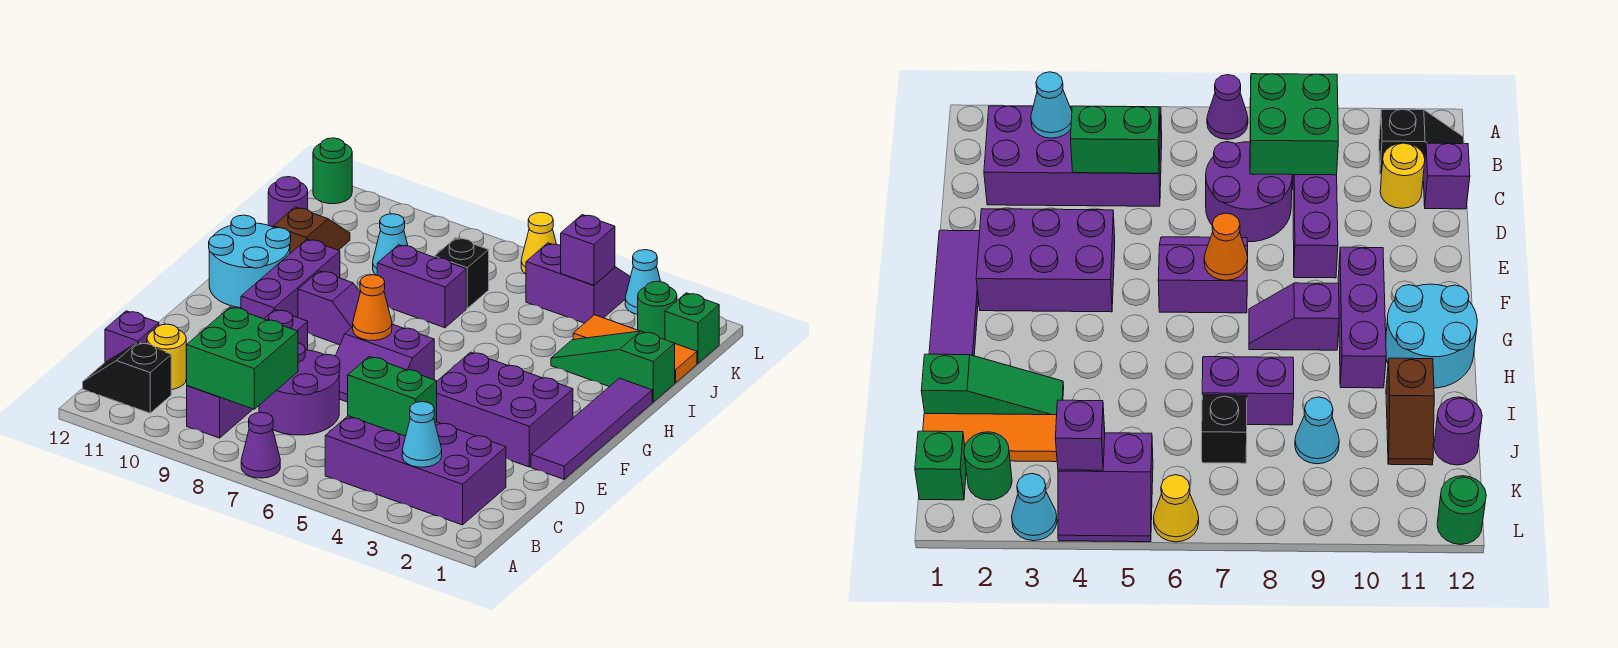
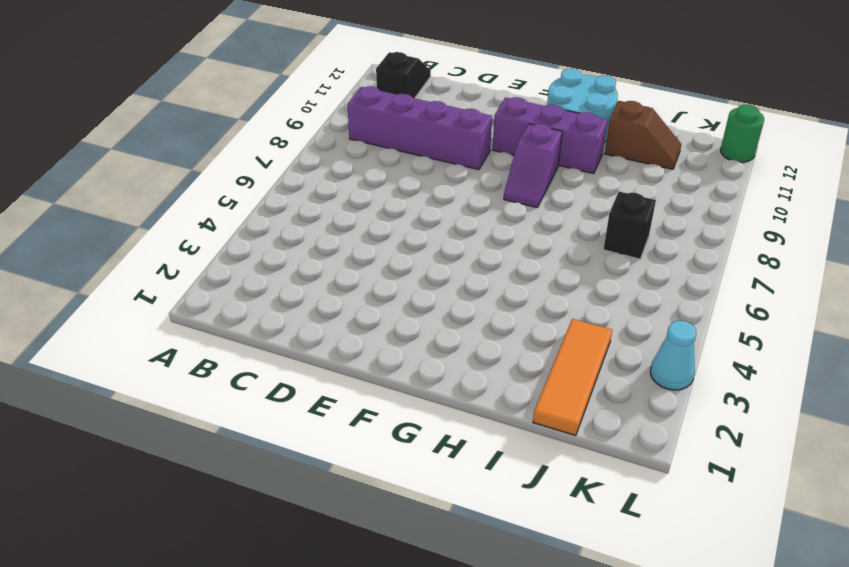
none -> purple cone A7 level 1
none -> purple brick B2:C5 level 1
none -> purple round brick C7:D8 level 1
none -> yellow round brick C11 level 1

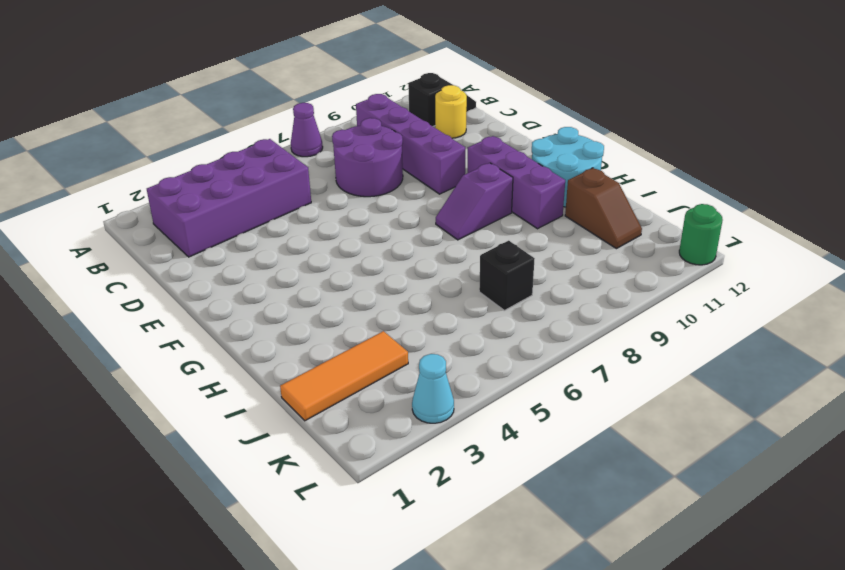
none -> purple brick C12 level 1
none -> purple tile E1:H1 level 1
none -> purple brick E2:F4 level 1
none -> purple slope E6:F7 level 1 top F

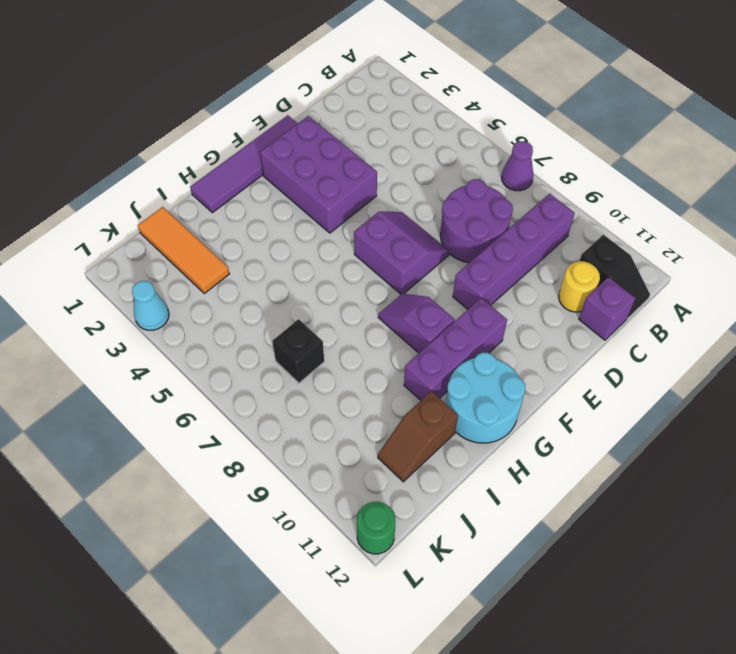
none -> purple brick B2:C5 level 1
none -> green slope I1:I3 level 1 top 1
none -> purple brick I7:I8 level 1
none -> cyan cone J9 level 1

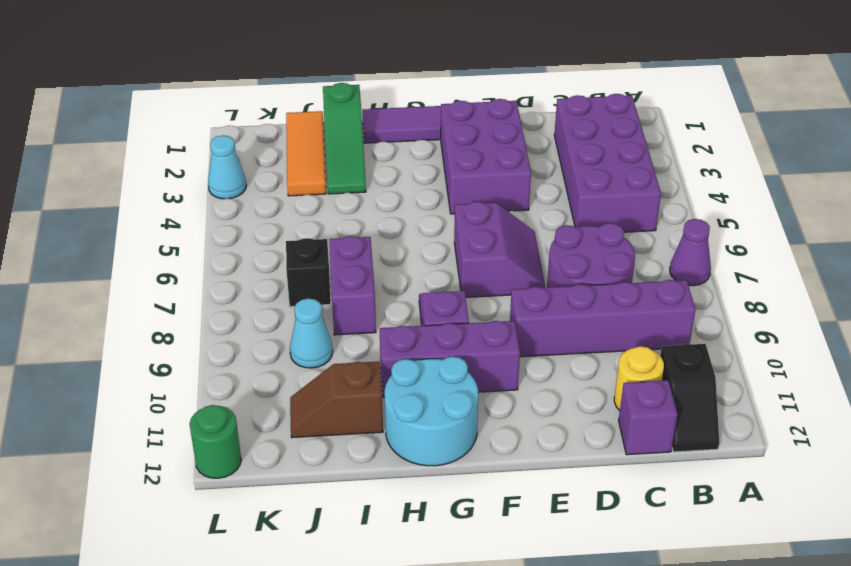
none -> purple round brick J12 level 1
none -> green brick K1 level 1
none -> green round brick K2 level 1
none -> purple slope K4:L5 level 1 top K

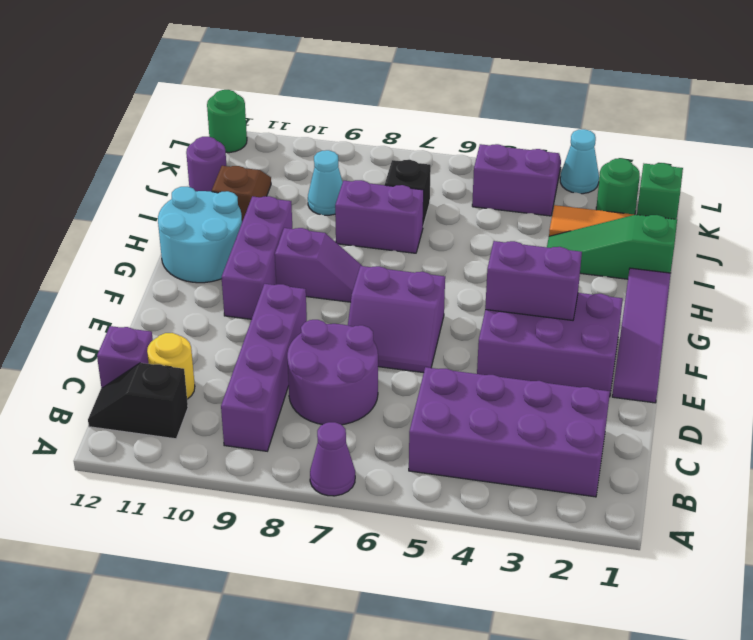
purple brick F3:F4 level 2 -> none
none -> yellow cone L6 level 1
none -> cyan cone B3 level 2
none -> green brick B8:C9 level 2
none -> green brick C4:C5 level 2

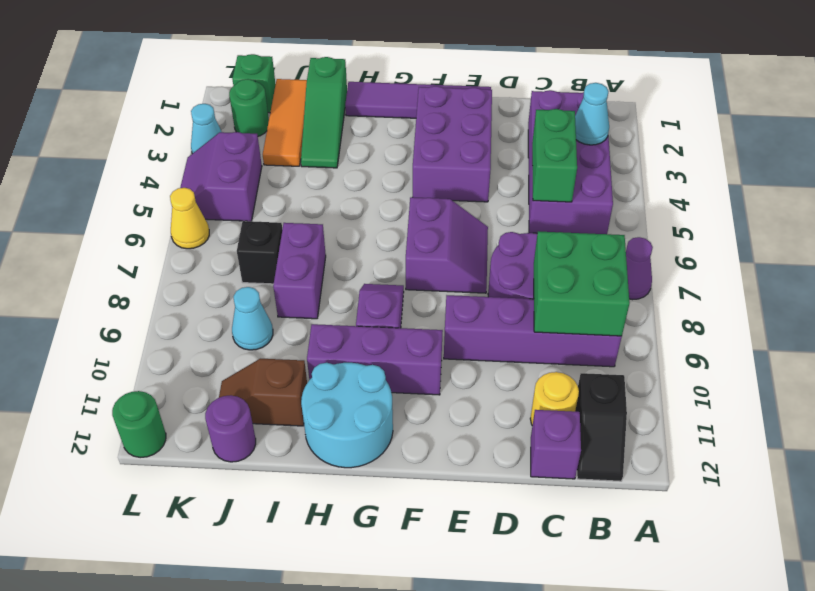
none -> orange cone F7 level 2
none -> purple brick K4 level 2

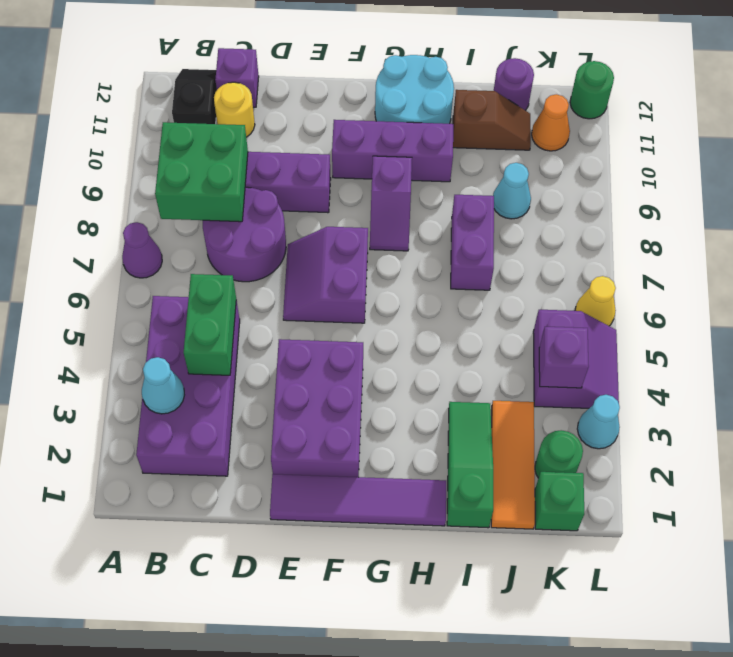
orange cone K11 level 1 -> orange cone F7 level 2
none -> black brick J7 level 1

